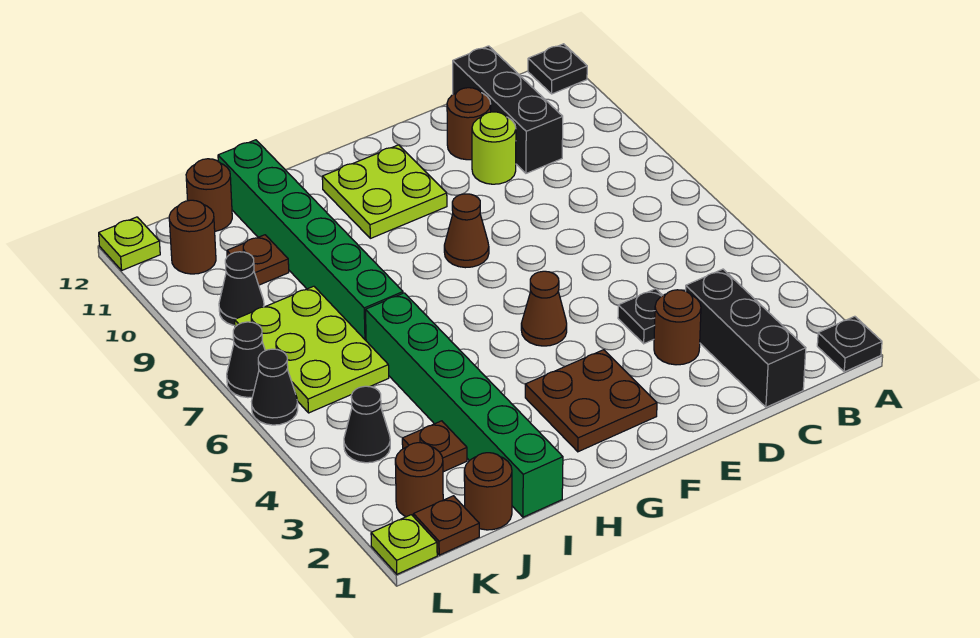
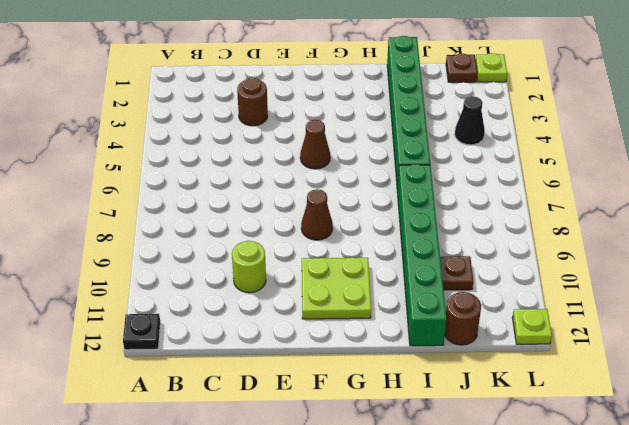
none -> black plate A1 level 1
none -> black brick C1:C3 level 1
none -> black brick C10:C12 level 1

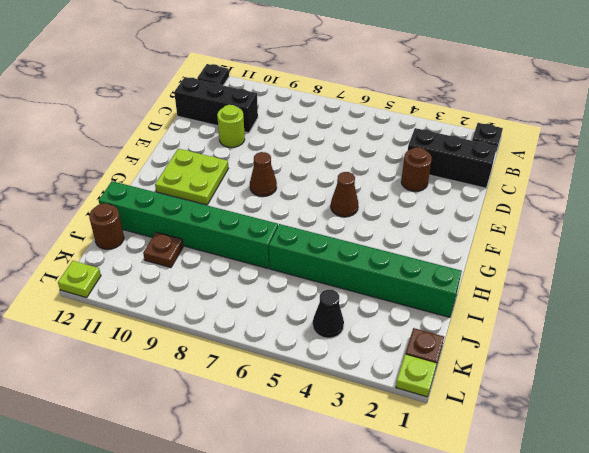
none -> black plate D4 level 1
none -> brown round brick D11 level 1
none -> brown plate F2:G3 level 1

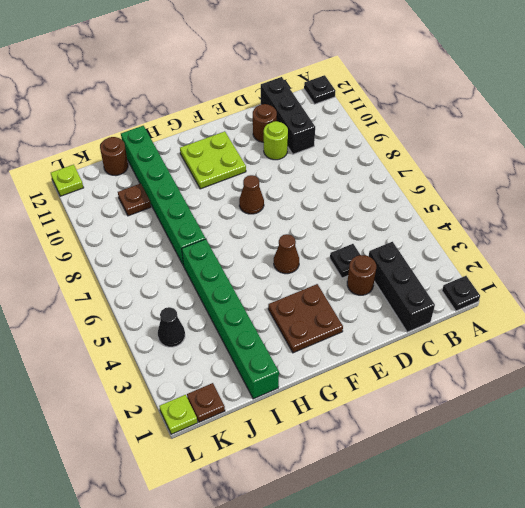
none -> brown round brick J1 level 1
none -> brown plate J3 level 1
none -> lime plate J6:K8 level 1

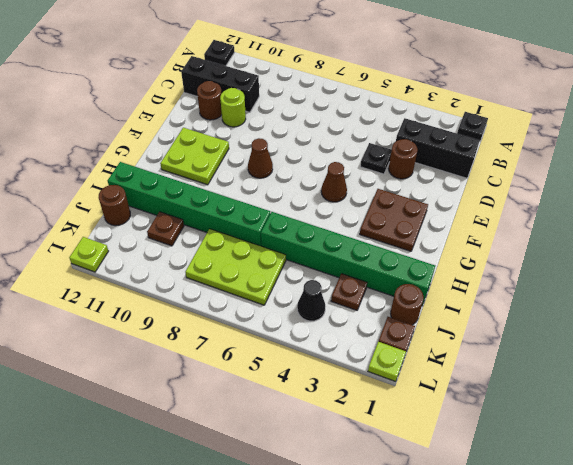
none -> brown round brick K2 level 1
none -> black cone K9 level 1
none -> brown round brick K11 level 1

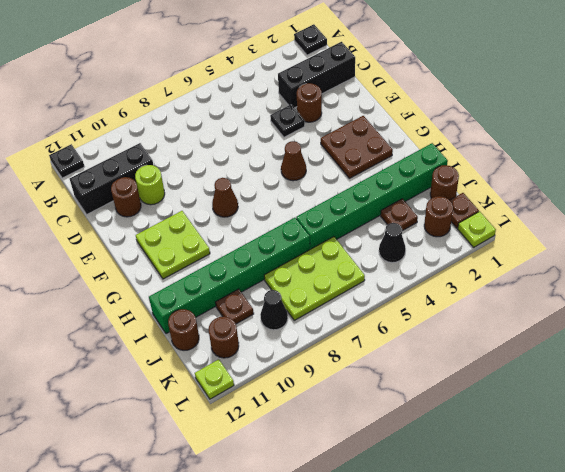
none -> black cone L6 level 1
none -> black cone L7 level 1

